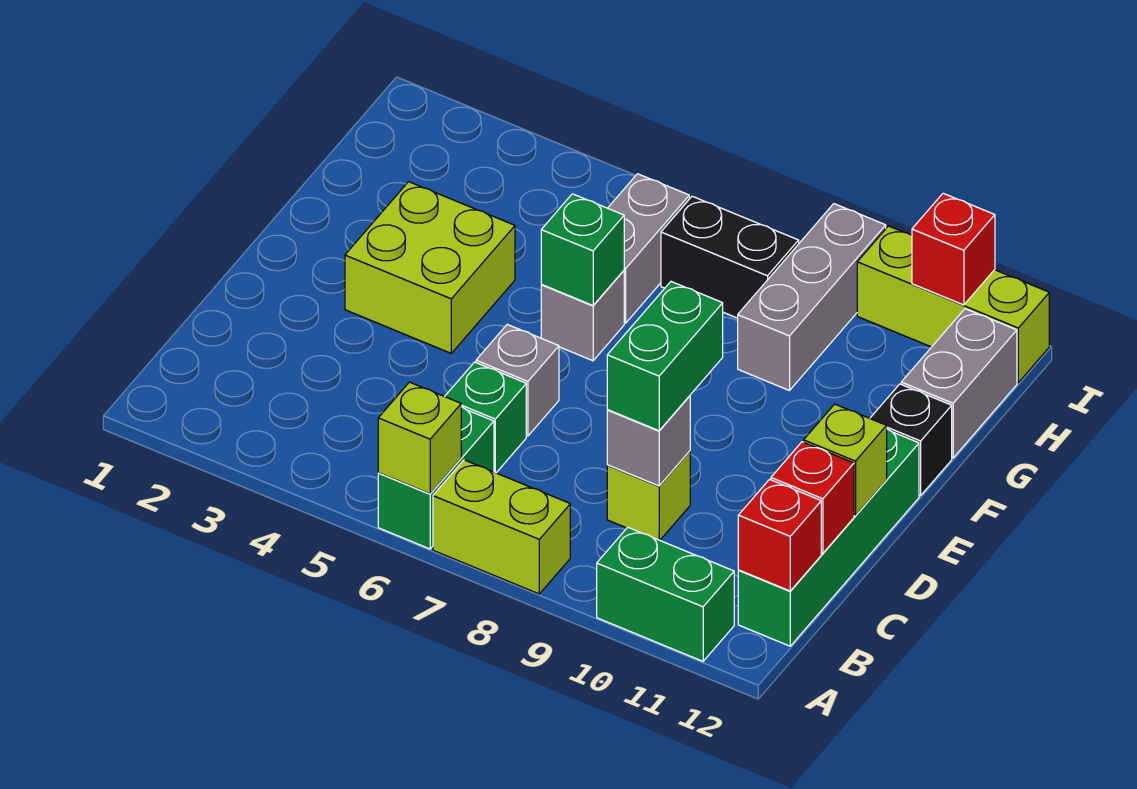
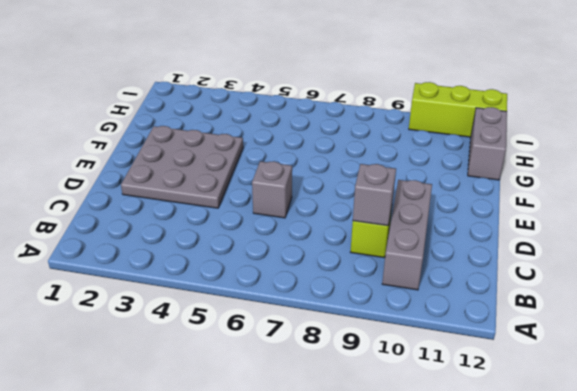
grey brick B10:D10 level 1 -> grey brick G9:I9 level 1
grey plate D2:F4 level 1 -> lime brick E3:F4 level 1
none -> green brick A6:B6 level 1
none -> lime brick A7:A8 level 1
none -> green brick A10:A11 level 1

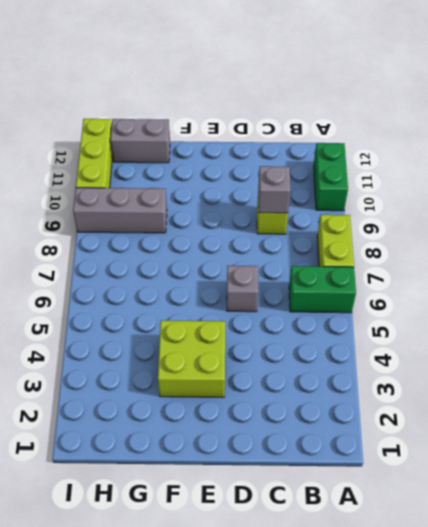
none -> green brick B12:E12 level 1
none -> green brick C6 level 1
none -> grey brick F6 level 1

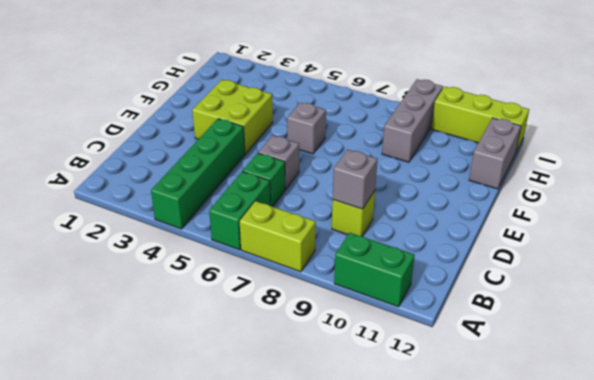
green brick A4:D4 level 1 -> green brick B12:E12 level 1
none -> black brick F12 level 1
none -> grey brick G6:H6 level 1
none -> black brick H7:H8 level 1

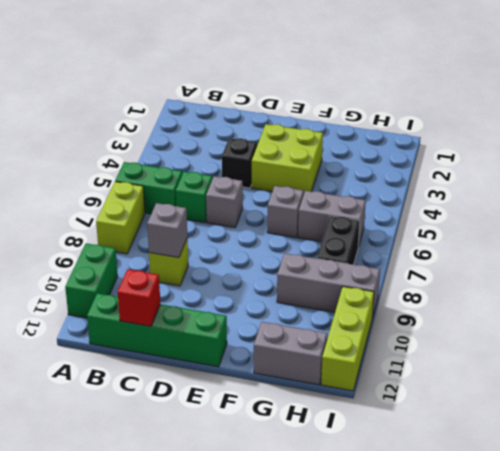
black brick D4 level 1 -> black brick F12 level 1
none -> lime brick A6 level 2
none -> red brick B12 level 2
none -> lime brick D12 level 2

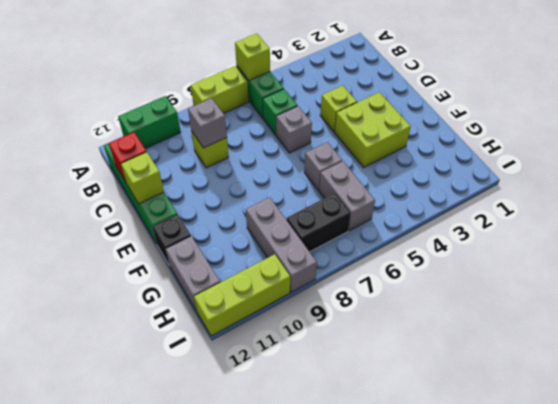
lime brick D4 level 1 -> none
none -> red brick B12 level 2
none -> green brick F6 level 2
none -> red brick I11 level 2

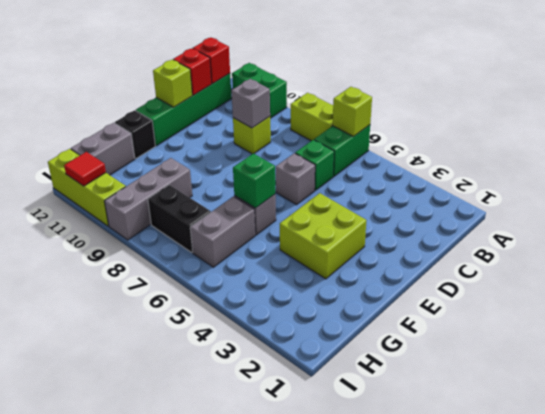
red tile I11 level 2 -> red brick I11 level 2
none -> green brick C9:D9 level 3

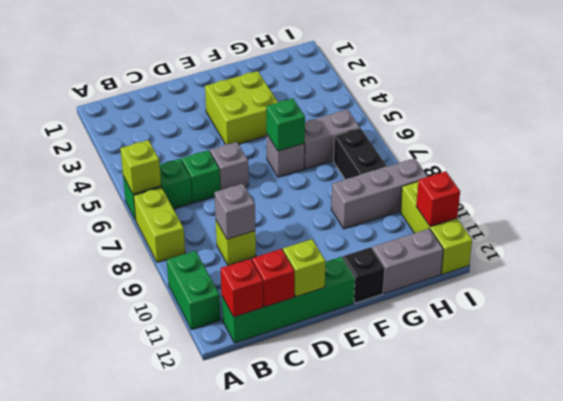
none -> green brick C9:D9 level 3

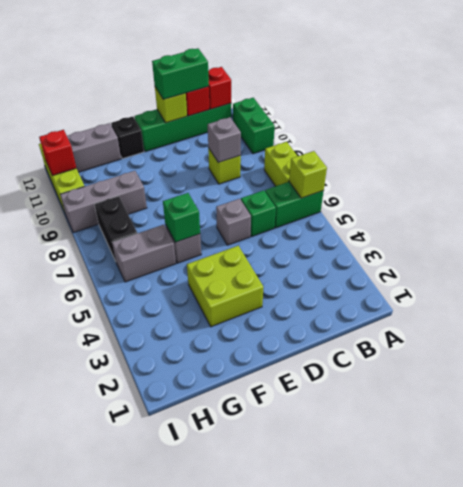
green brick C12:D12 level 3 -> green brick C9:D9 level 3

